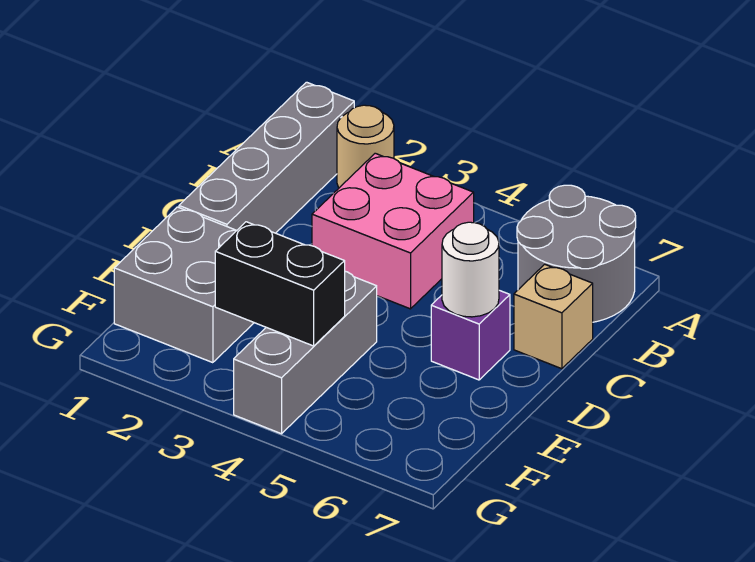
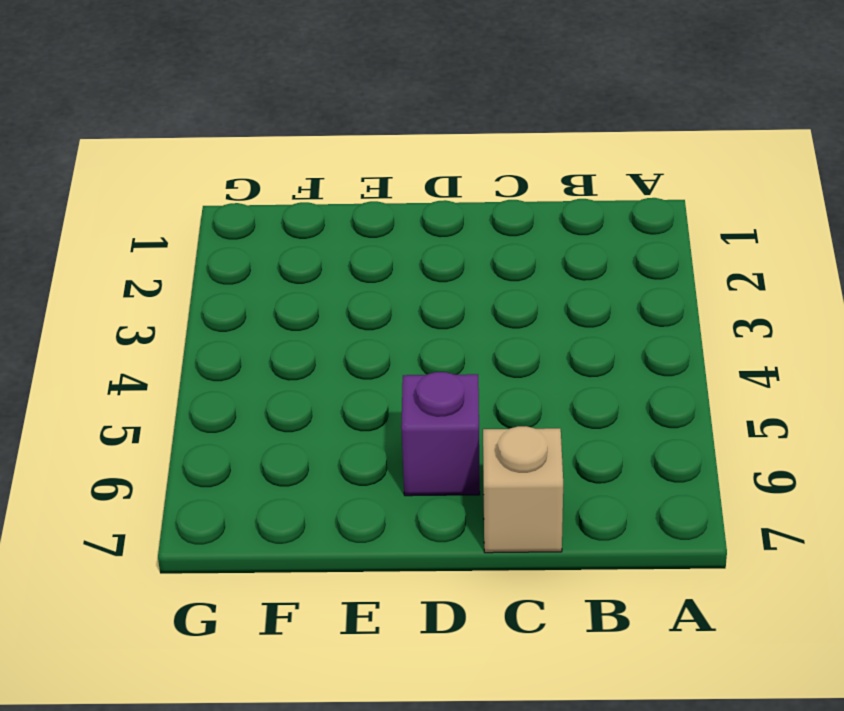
none -> grey brick A1:D1 level 1
none -> tan round brick A2 level 1

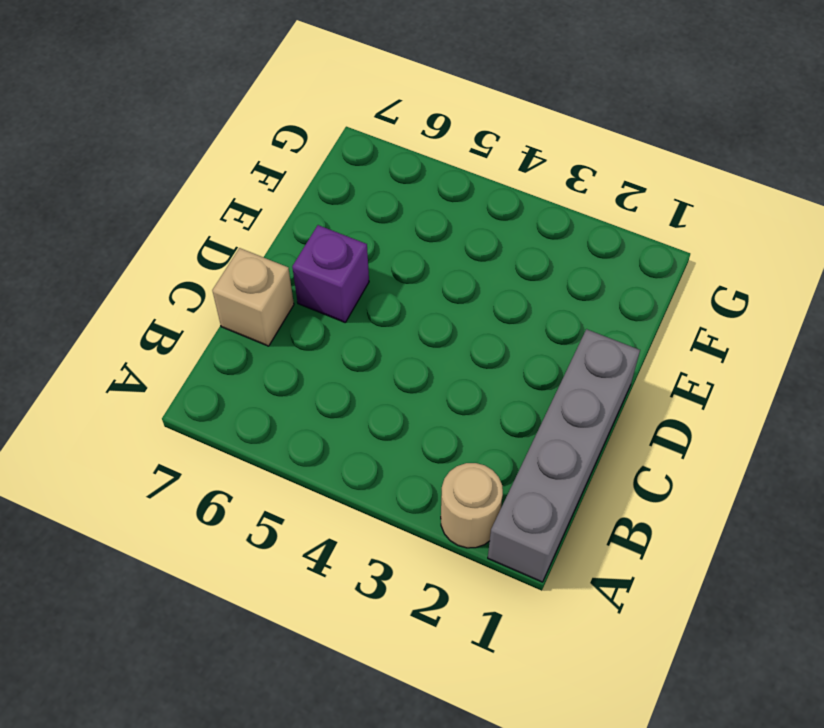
none -> grey round brick A6:B7 level 1
none -> pink brick B3:C4 level 1

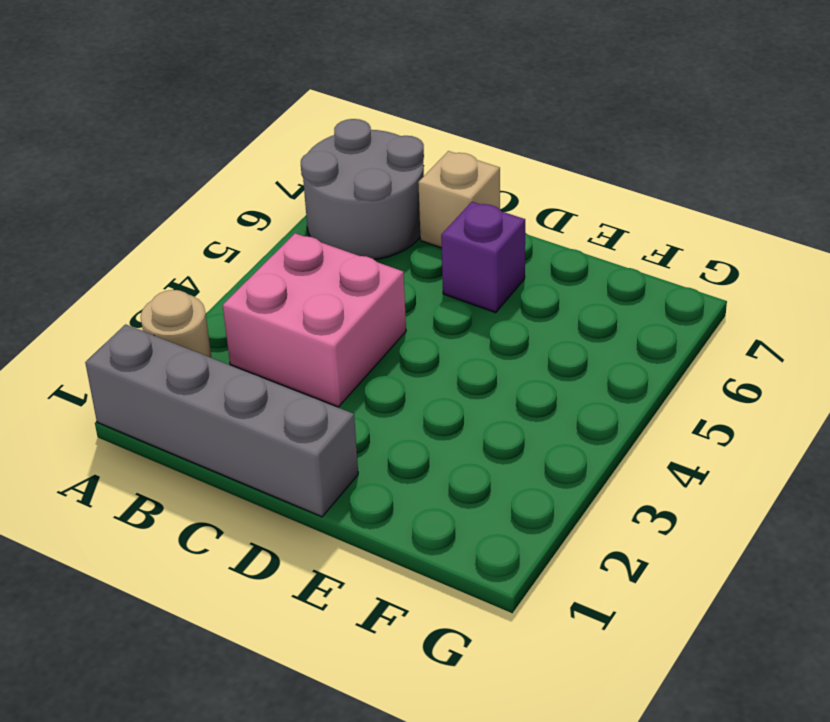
none -> grey brick E1:F2 level 1
none -> grey brick E4:G4 level 1

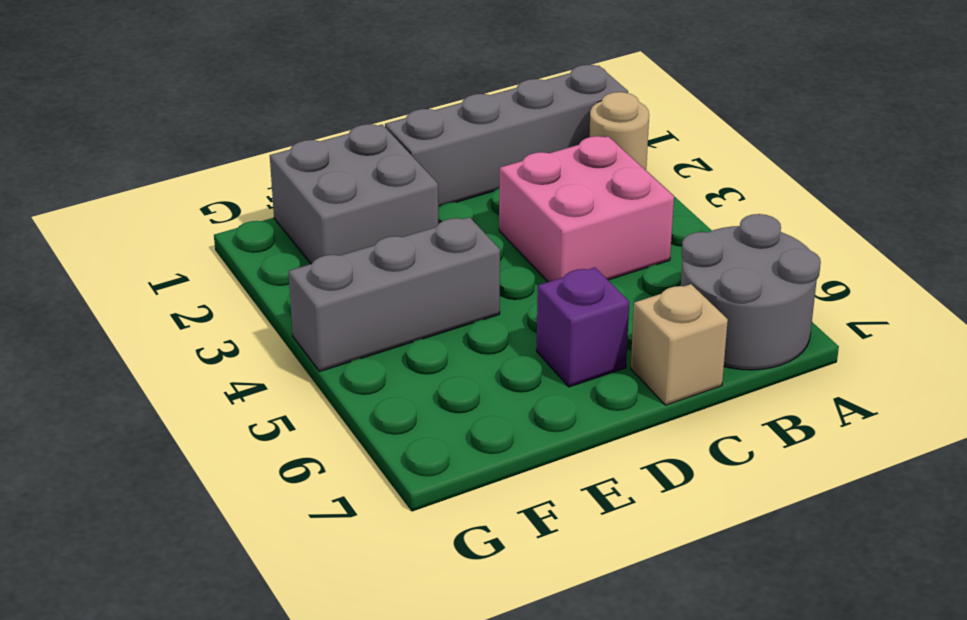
none -> white round brick D6 level 2
none -> black brick F3:F4 level 2

